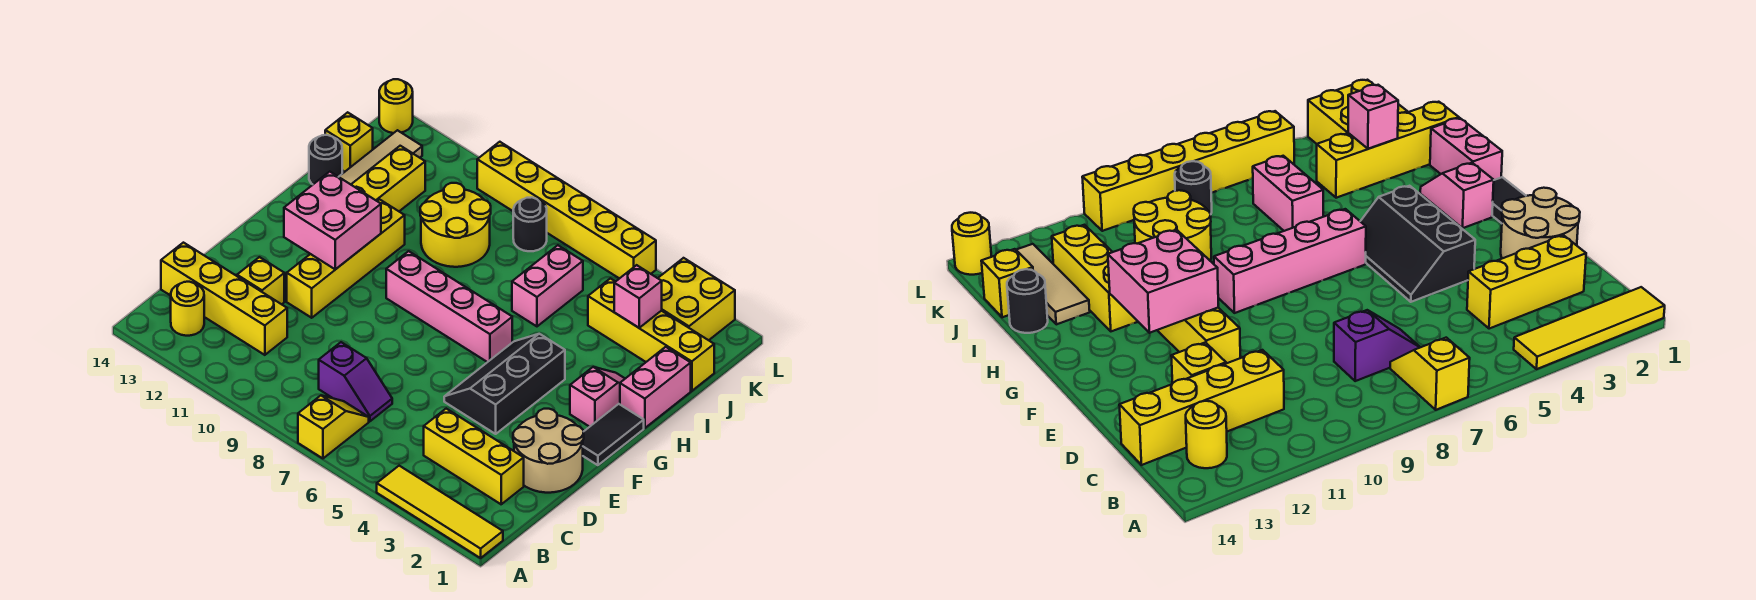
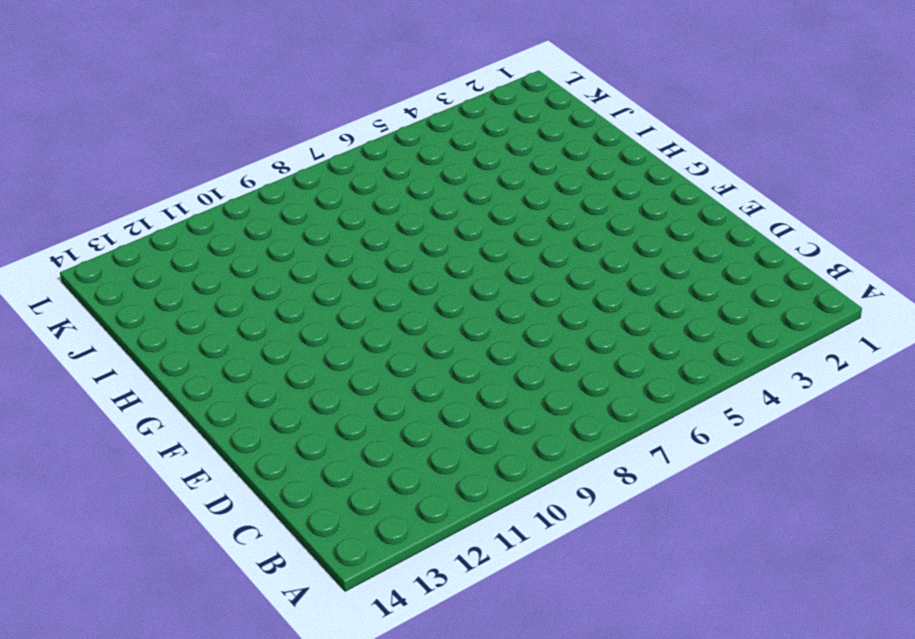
none -> yellow tile A1:A4 level 1
none -> yellow slope A7:B7 level 1 top A
none -> yellow round brick B13 level 1

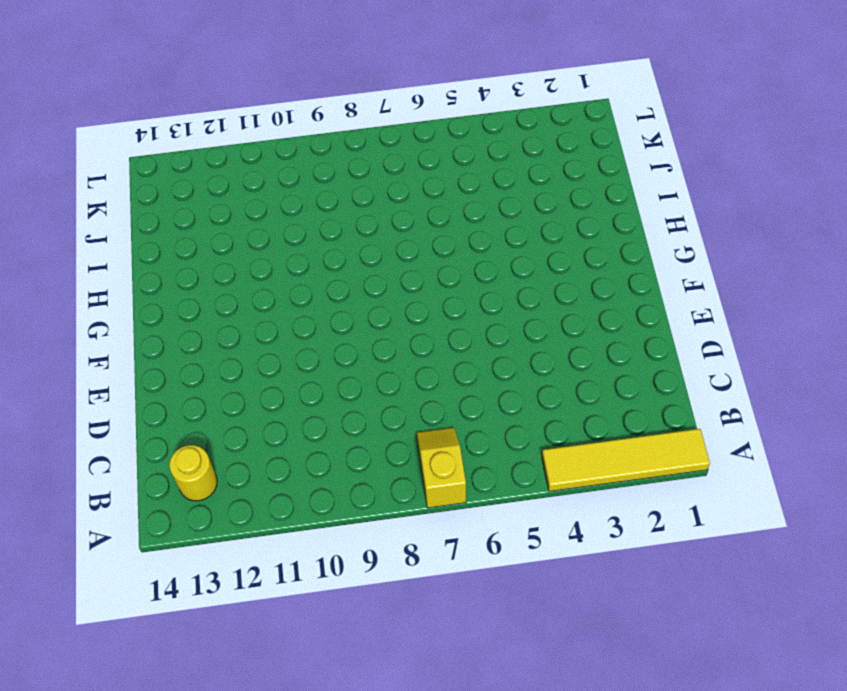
none -> yellow brick C2:C4 level 1
none -> purple slope C7:C8 level 1 top 8
none -> yellow brick C11:C14 level 1

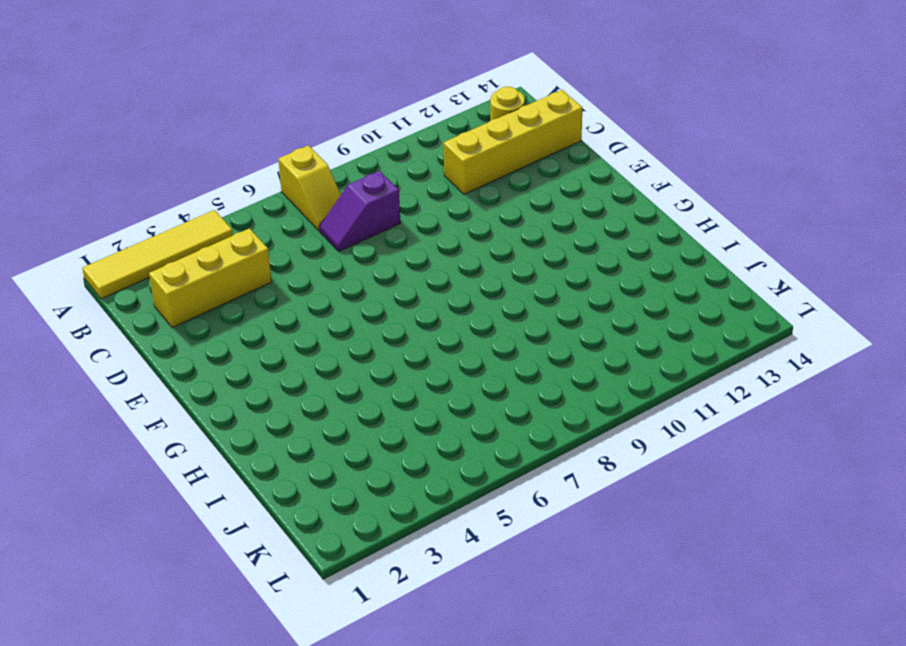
none -> tan round brick D1:E2 level 1
none -> yellow brick D12 level 1
none -> black slope E4:G5 level 1 top 4

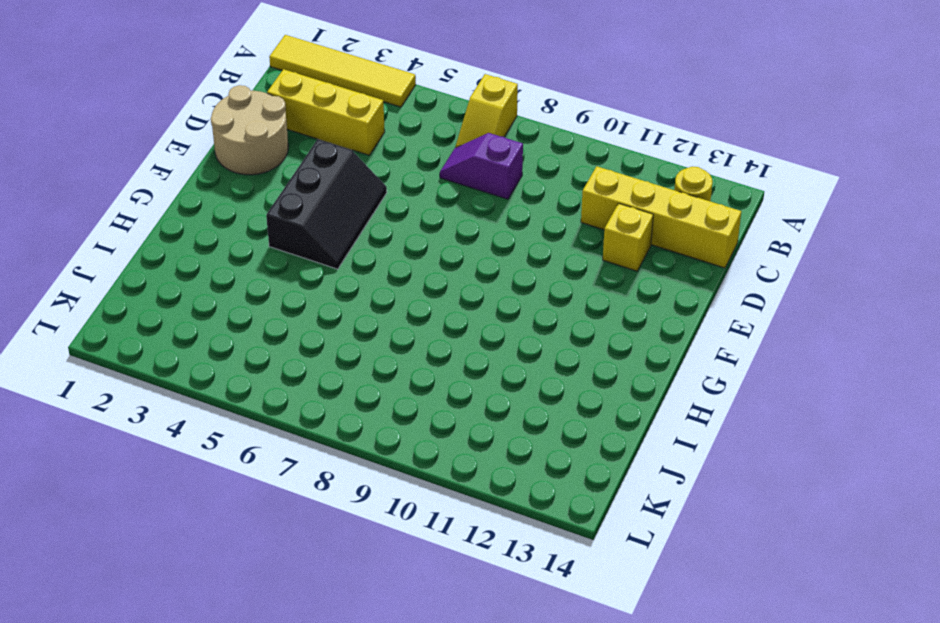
none -> yellow brick E11:H11 level 1
none -> black tile F1:G1 level 1
none -> pink slope G2:H2 level 1 top G

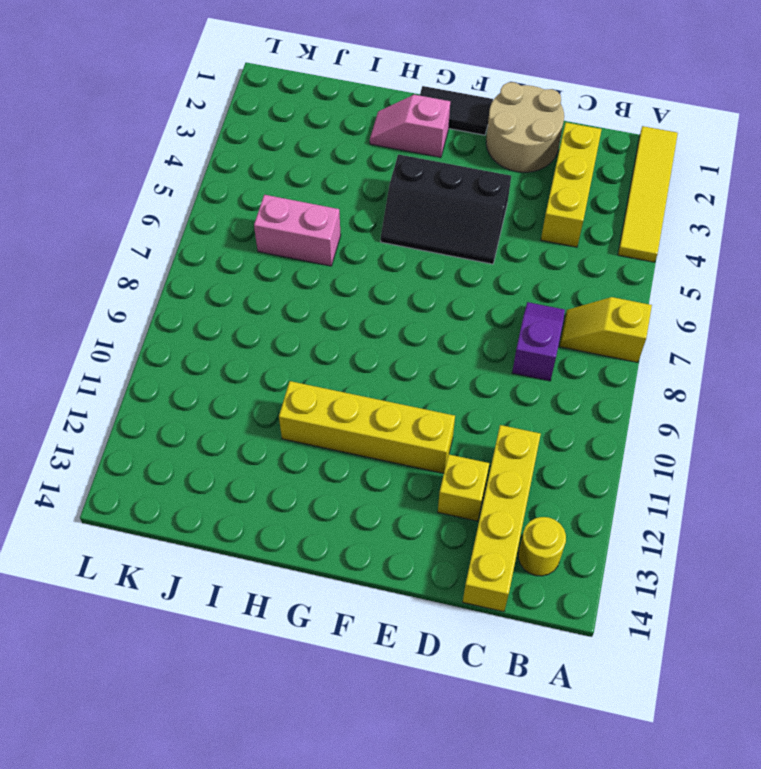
none -> pink brick G6:G9 level 1
none -> pink brick H1:I1 level 1
none -> yellow brick H12:J12 level 1

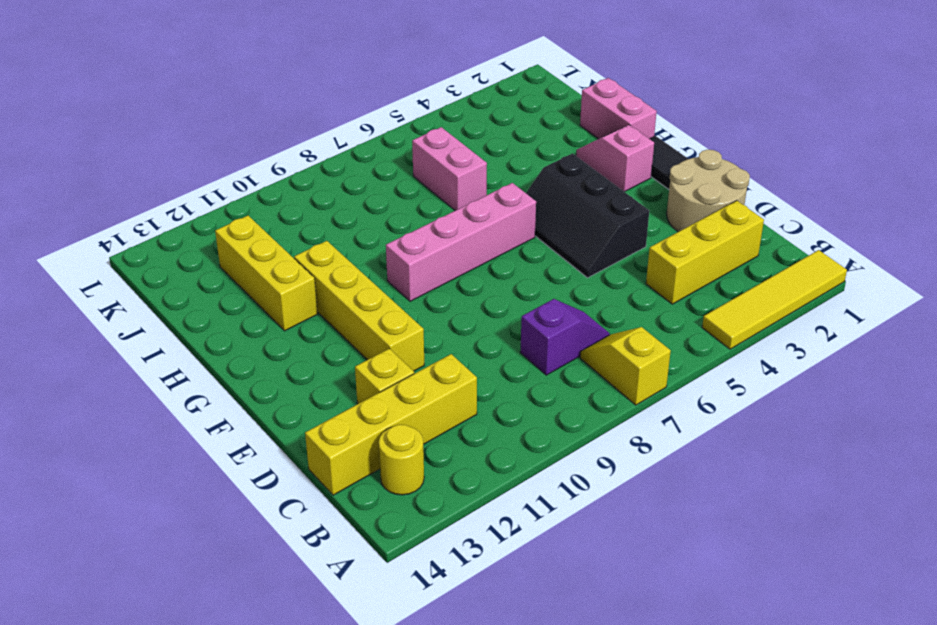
none -> yellow round brick I9:J10 level 1
none -> tan tile I13:K13 level 1
none -> black round brick I14 level 1

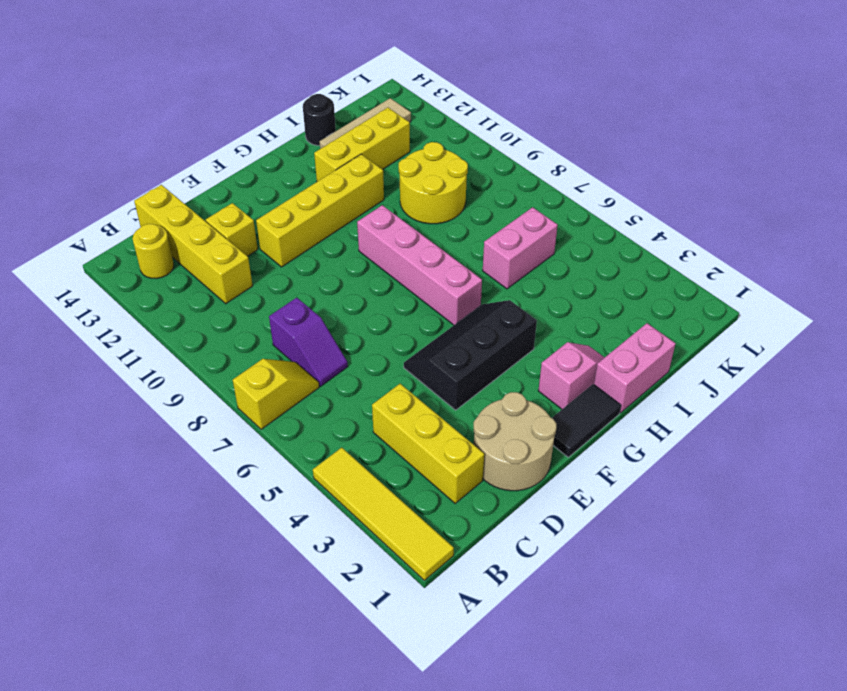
none -> yellow brick J1:J4 level 1
none -> yellow brick J14 level 1
none -> yellow brick K2:L3 level 1

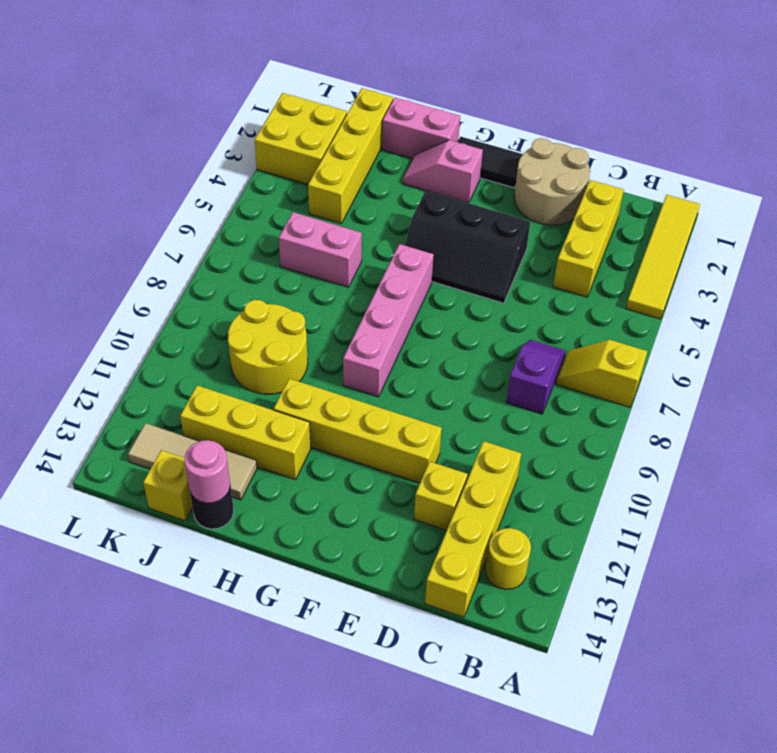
pink round brick I14 level 2 -> none
none -> black round brick K8 level 1
none -> yellow brick L5:L10 level 1
none -> yellow round brick L14 level 1

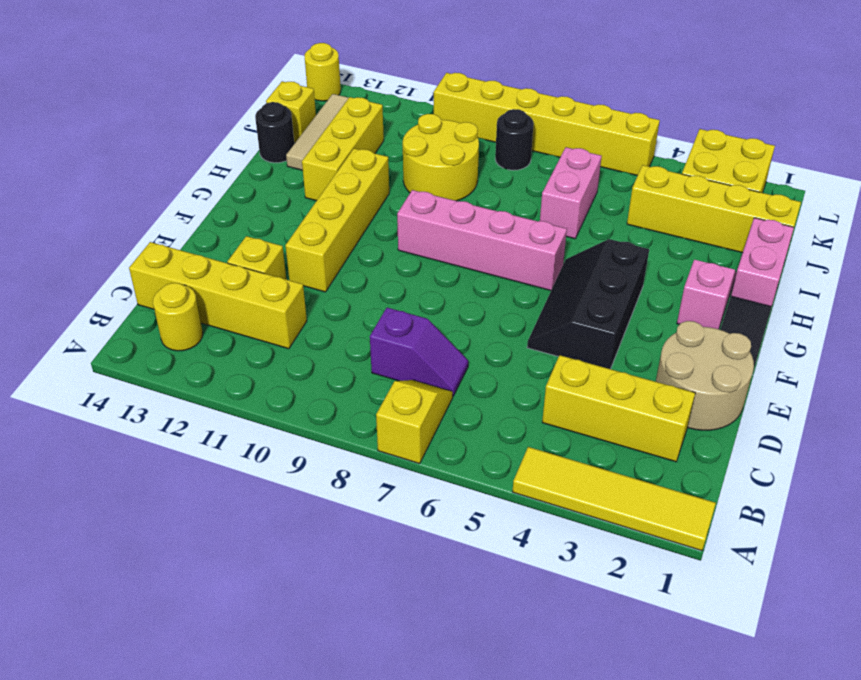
none -> pink brick F11:G12 level 2
none -> pink brick J3 level 2

